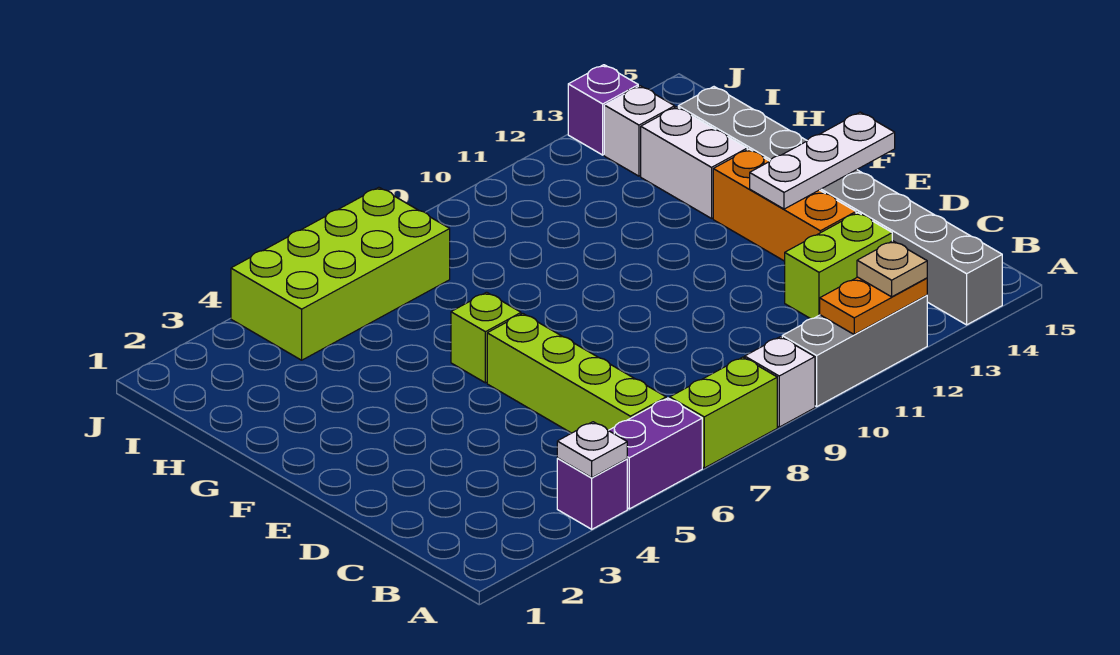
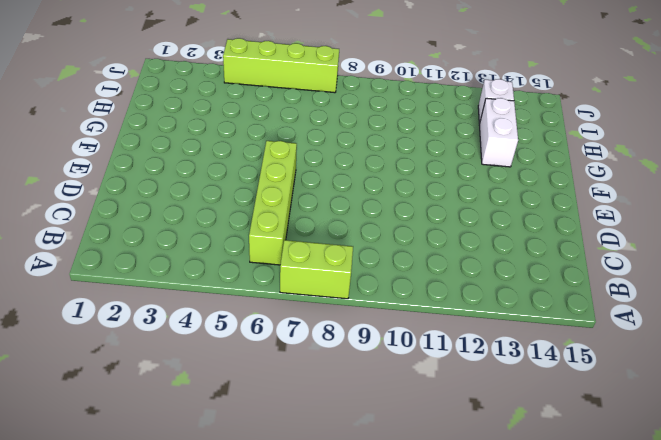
lime brick J4:J7 level 1 -> lime brick I4:J7 level 1
none -> purple brick A4 level 1
none -> purple brick A5:A6 level 1
none -> white brick A9 level 1

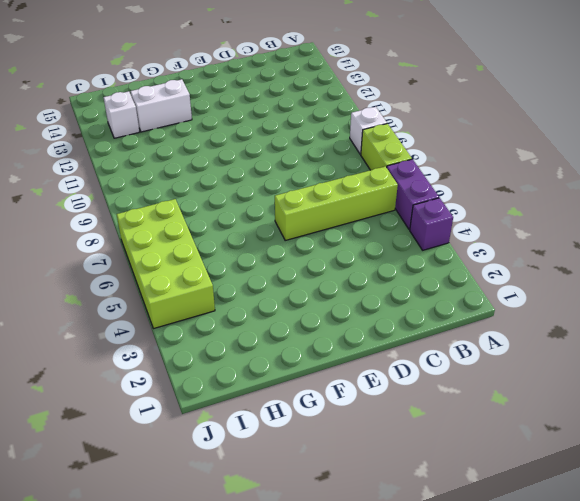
none -> grey brick A10:A12 level 1
none -> grey brick A14:H14 level 1
none -> lime brick C12:C13 level 1

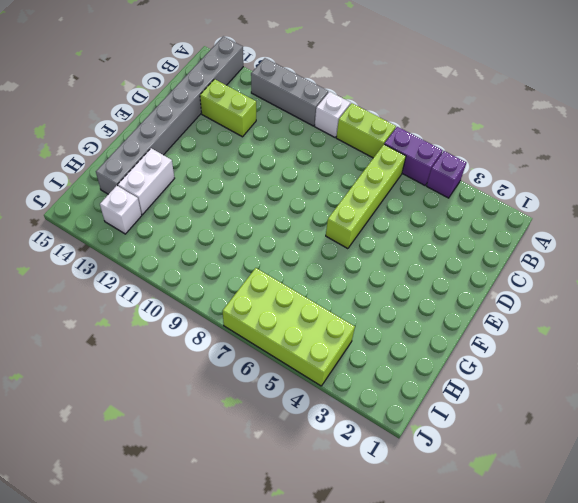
none -> orange brick D13:F13 level 1
none -> lime brick F6 level 1
none -> purple brick J13 level 1

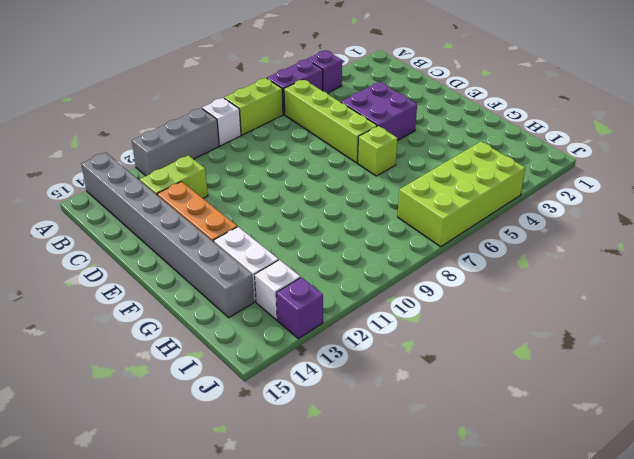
purple brick D4:E5 level 1 -> none
none -> white plate A4 level 2
none -> orange plate A11:A12 level 2
none -> white plate E13:E15 level 2

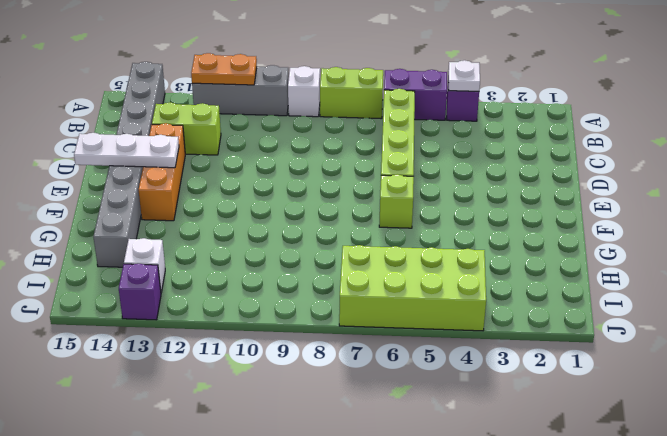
none -> white brick G13:H13 level 1
none -> tan plate A12 level 3

